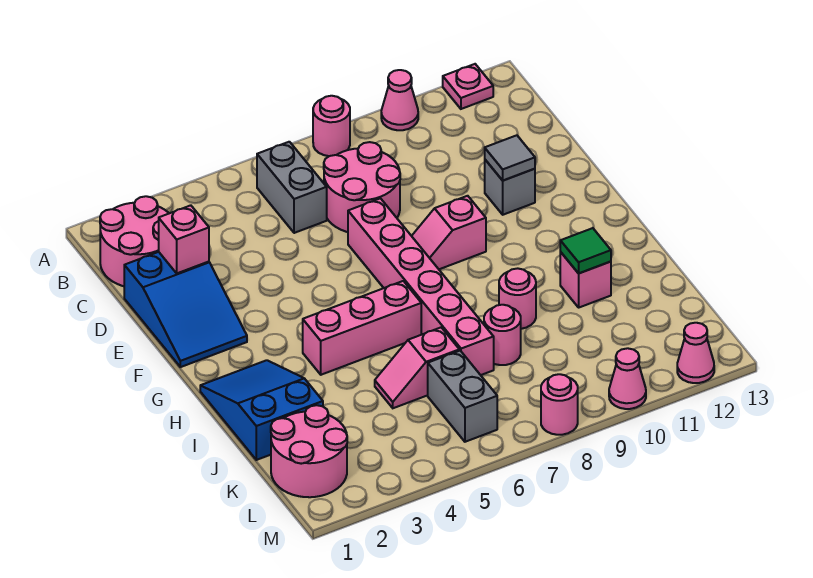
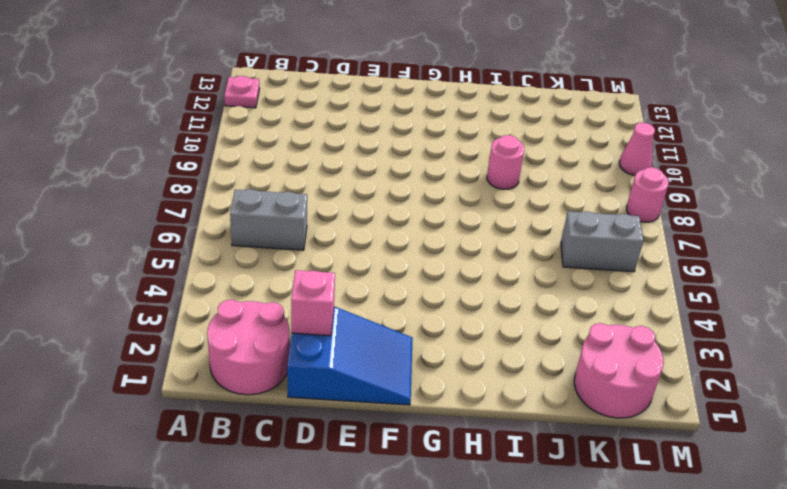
none -> pink round brick A8 level 1
none -> pink cone A10 level 1
none -> pink round brick C7:D8 level 1

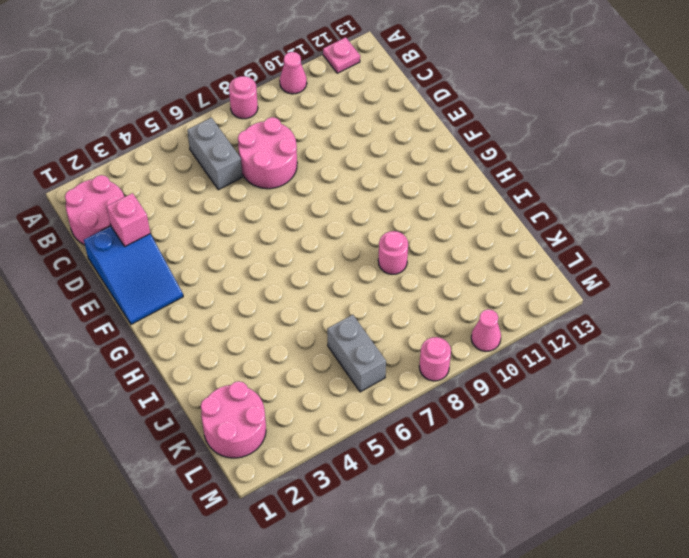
none -> pink brick E7:J7 level 1
none -> grey brick E11 level 1
none -> pink slope F8:F9 level 1 top 9

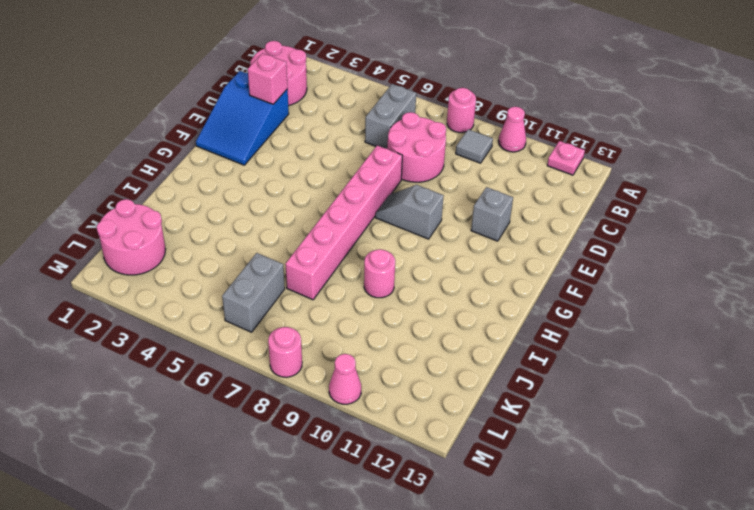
grey tile B9 level 1 -> grey tile E11 level 2
grey slope F8:F9 level 1 top 9 -> pink slope F8:F9 level 1 top 9
none -> blue slope H1:J2 level 1 top J
none -> pink brick H4:H6 level 1
none -> pink brick I11 level 1

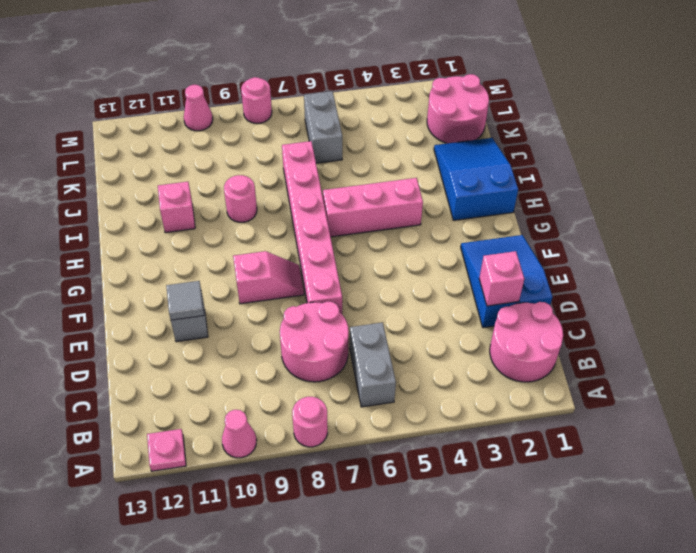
blue slope H1:J2 level 1 top H -> blue slope H1:J2 level 1 top J
none -> pink slope J5:J6 level 1 top 6
none -> pink round brick J8 level 1
none -> pink cone M12 level 1

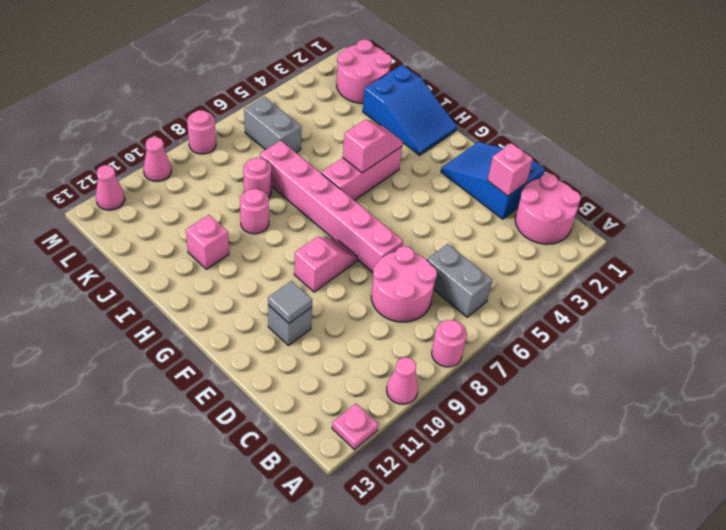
pink slope H4:H5 level 2 top 5 -> pink slope J5:J6 level 1 top 6
none -> green tile I11 level 2

